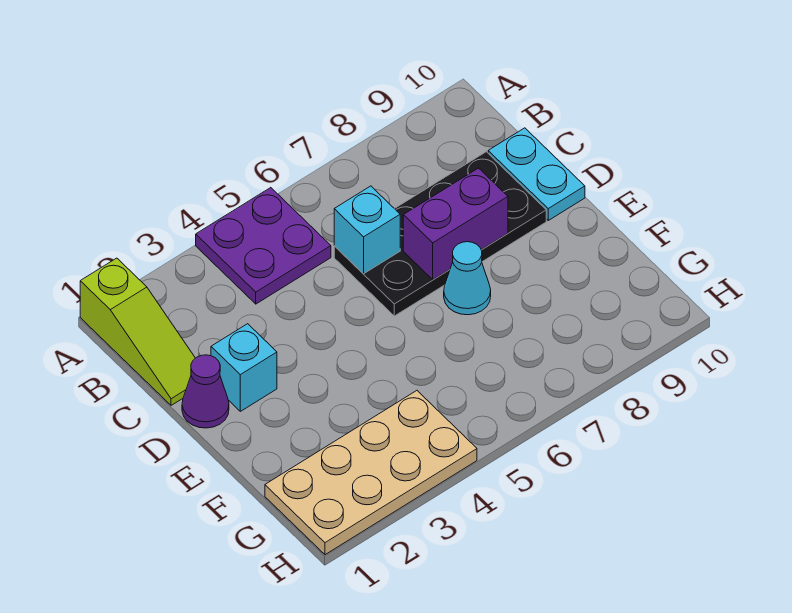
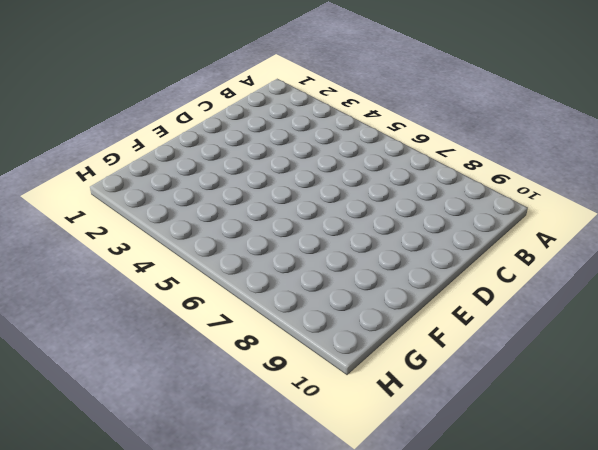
none -> lime slope A1:C1 level 1 top A
none -> purple plate A4:B5 level 1

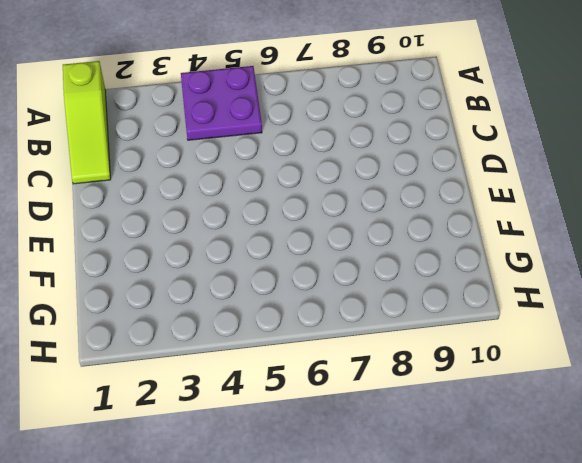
none -> black plate C6:D9 level 1
none -> cyan plate C10:D10 level 1

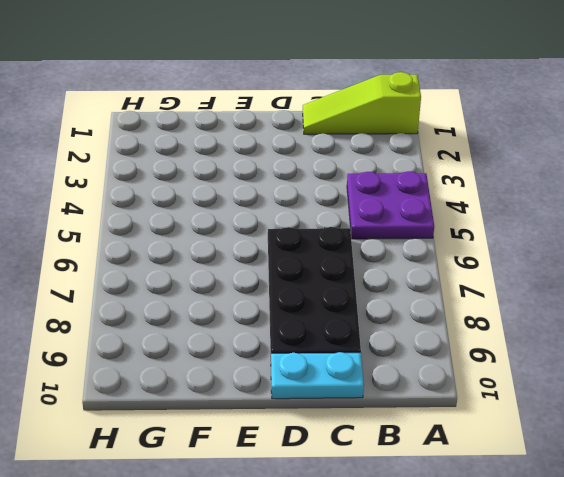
none -> purple cone D1 level 1
none -> cyan brick D2 level 1

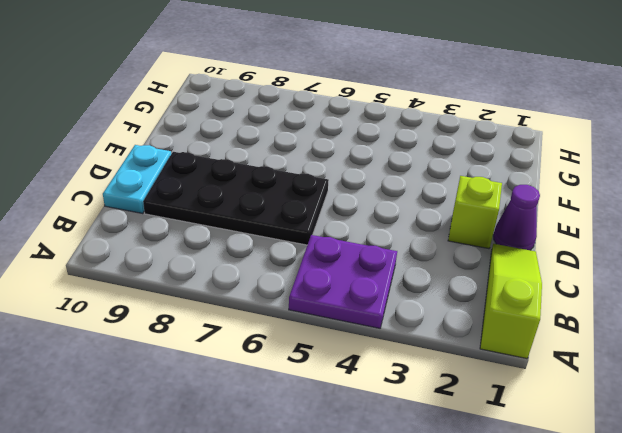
lime brick D2 level 1 -> cyan brick D2 level 1
none -> cyan cone E7 level 1
none -> tan plate G1:H4 level 1

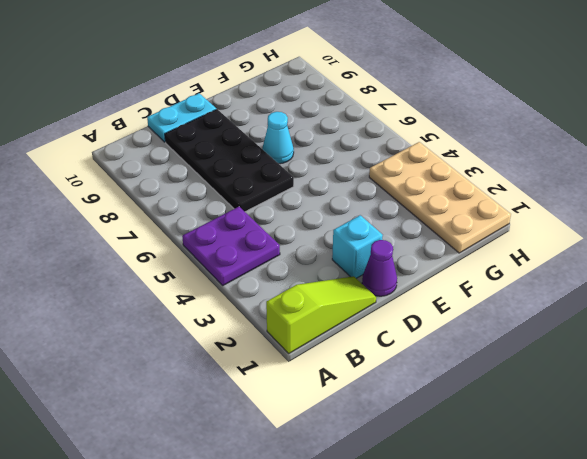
none -> cyan brick C6 level 2
none -> purple brick D7:D8 level 2

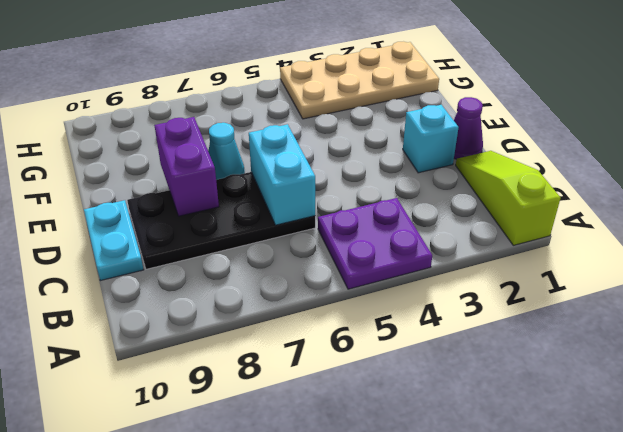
cyan brick C6:D6 level 2 -> cyan brick C6 level 2
purple brick D8:E8 level 2 -> purple brick D7:D8 level 2

